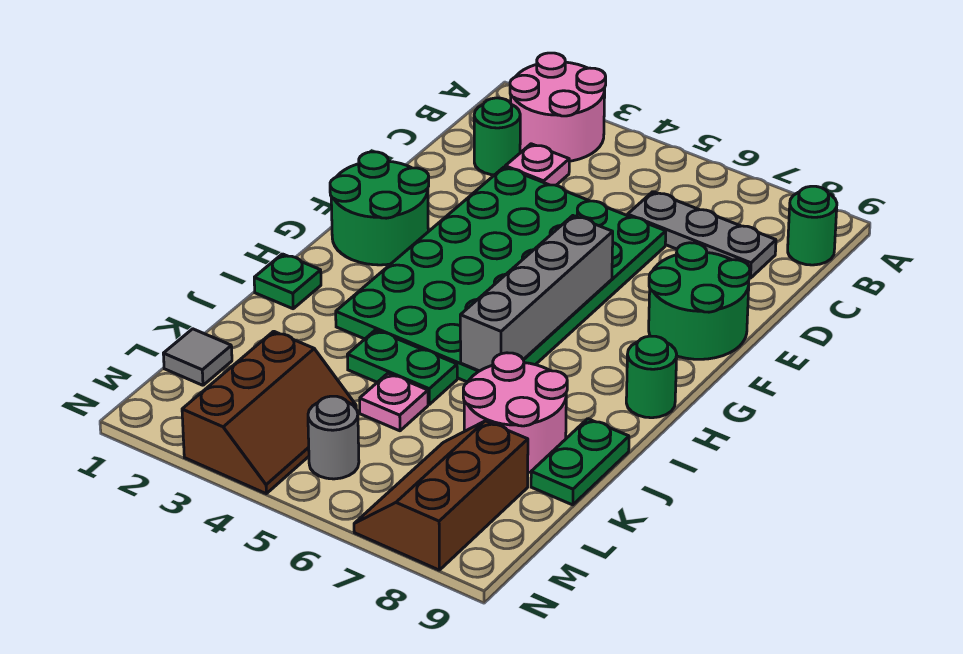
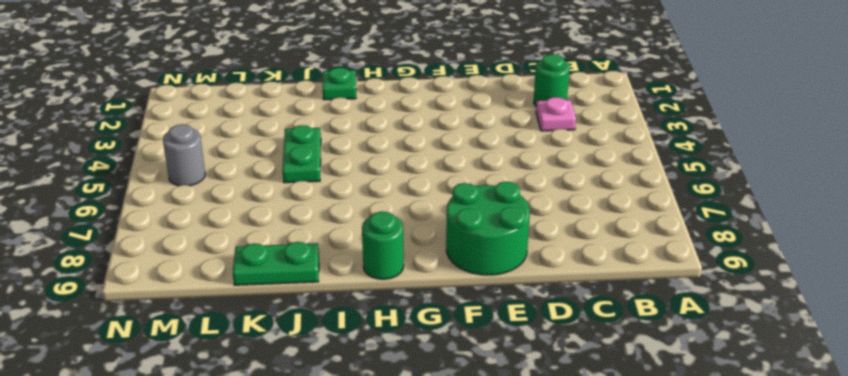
none -> pink round brick A2:B3 level 1
none -> green round brick B9 level 1
none -> grey plate C6:C8 level 1

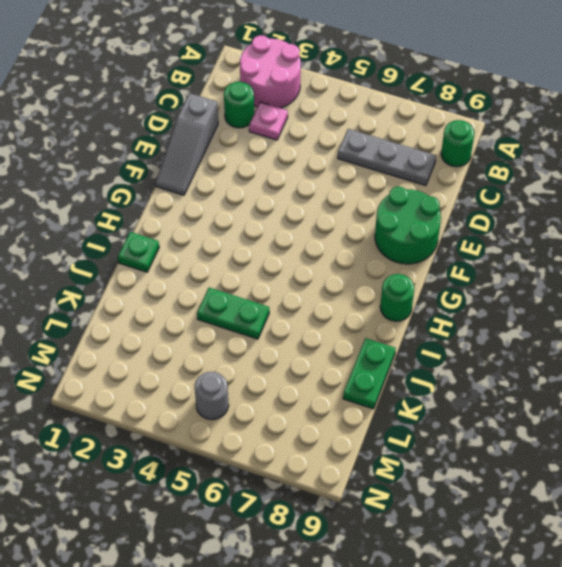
grey slope D1:F1 level 1 top D -> green round brick F1:G2 level 1
none -> green plate D3:I6 level 1
none -> pink round brick J7:K8 level 1
none -> pink plate K5 level 1

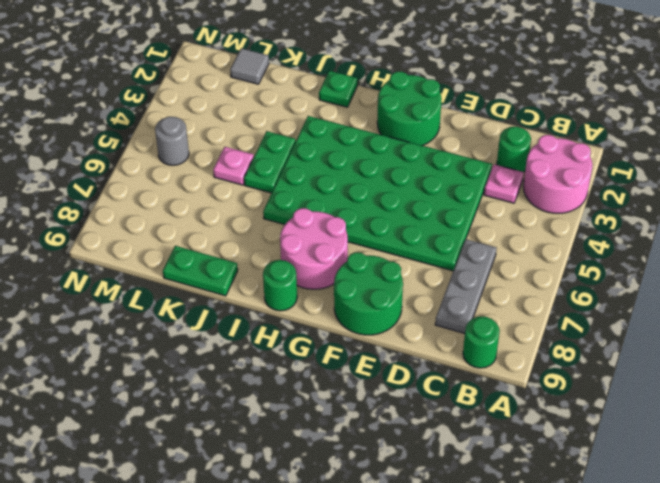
pink round brick G7:H8 level 1 -> pink round brick J7:K8 level 1
none -> brown slope L3:N4 level 1 top 3
none -> brown slope L7:N8 level 1 top 8
none -> grey brick F6:I6 level 2

